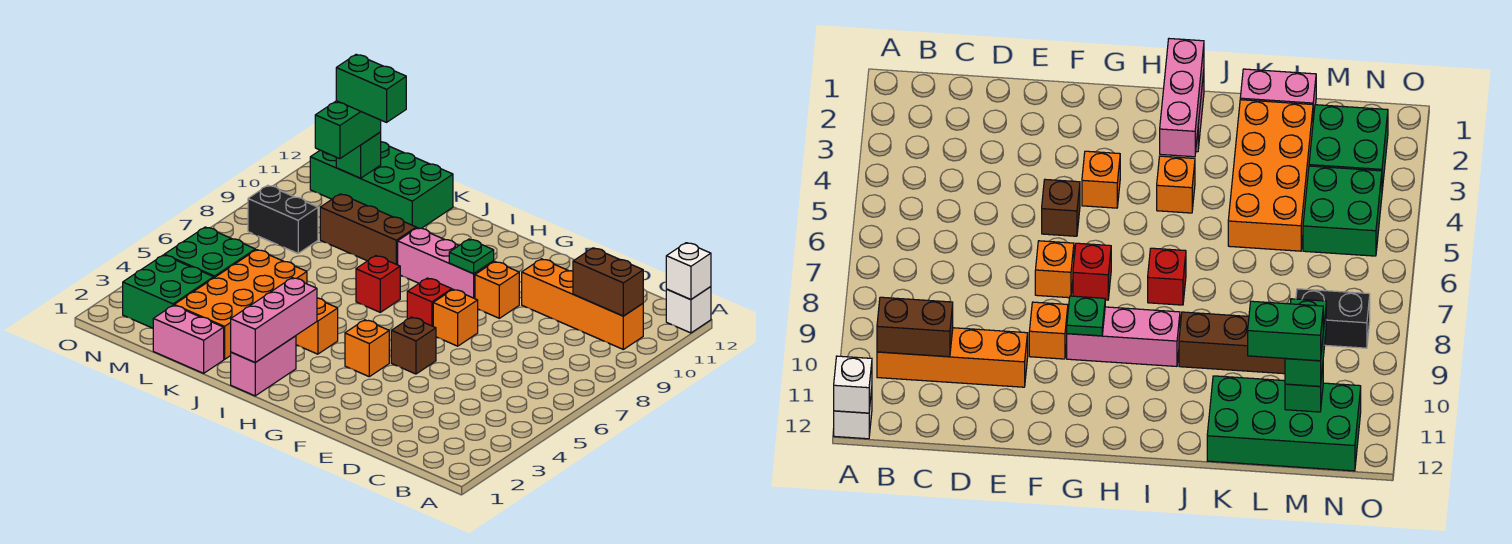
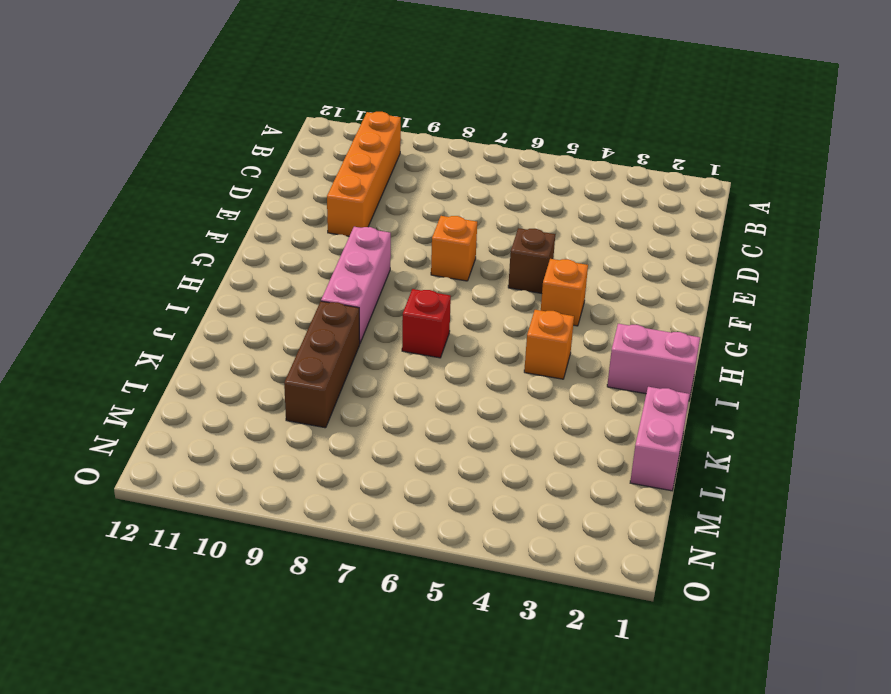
none -> white brick A12 level 1
none -> orange brick F9 level 1
none -> red brick G7 level 1

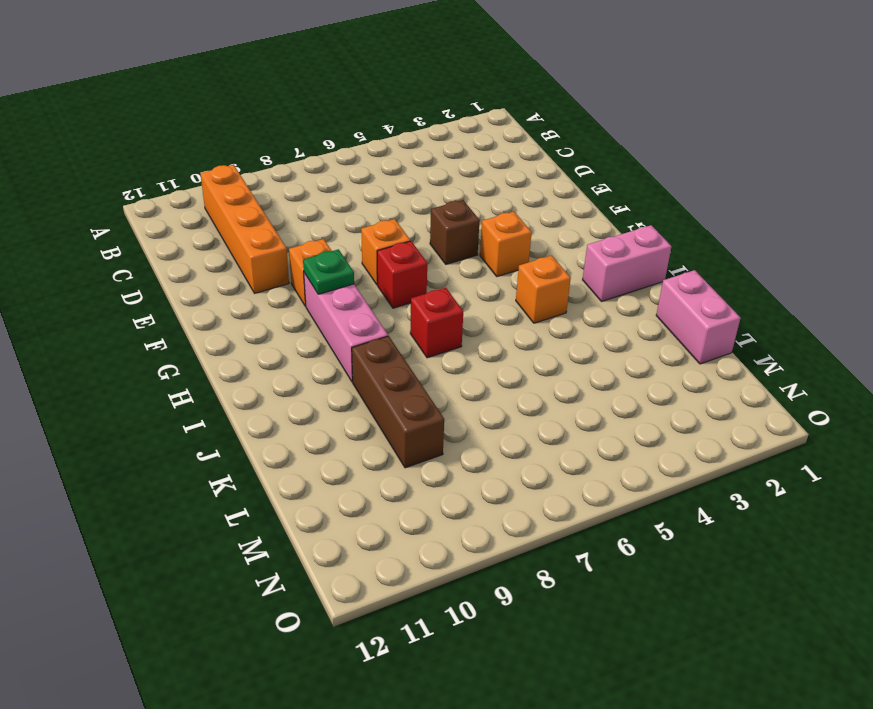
none -> white brick A12 level 1
none -> orange brick K2:L5 level 1
none -> green brick K11:N12 level 1

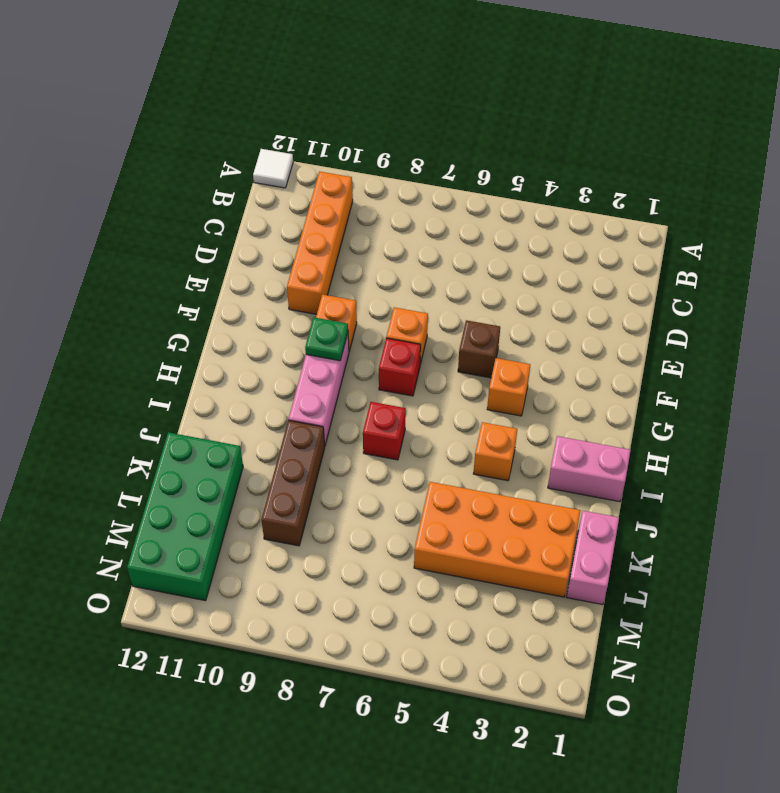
white tile A12 level 1 -> white brick A12 level 1
none -> green brick M2:N3 level 1
none -> green brick M4:N5 level 1
none -> black brick M8:N8 level 1

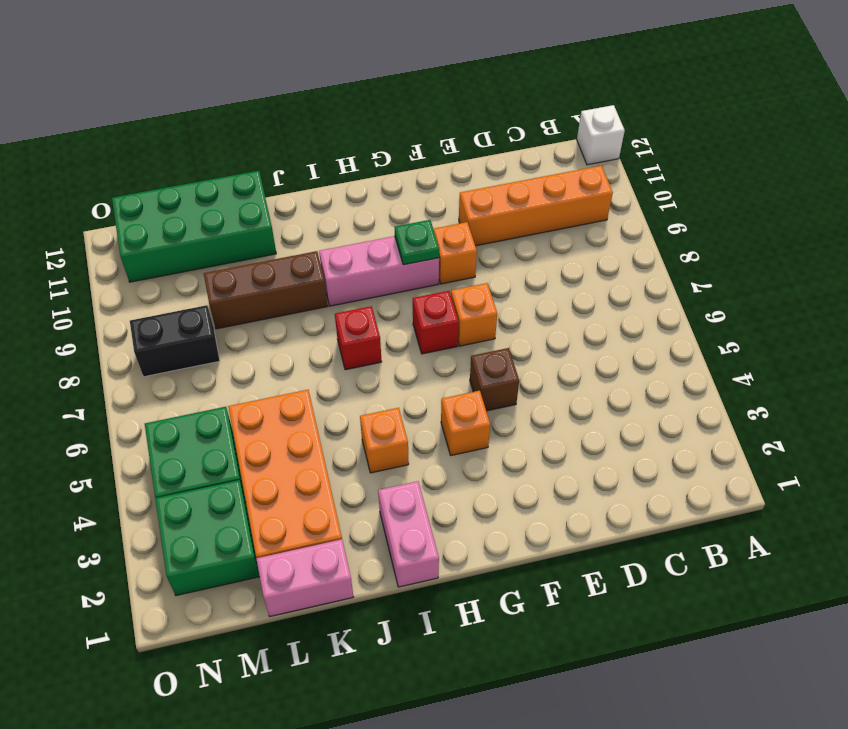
none -> white brick A12 level 2
none -> brown brick B10:C10 level 2
none -> pink brick I1:I3 level 2

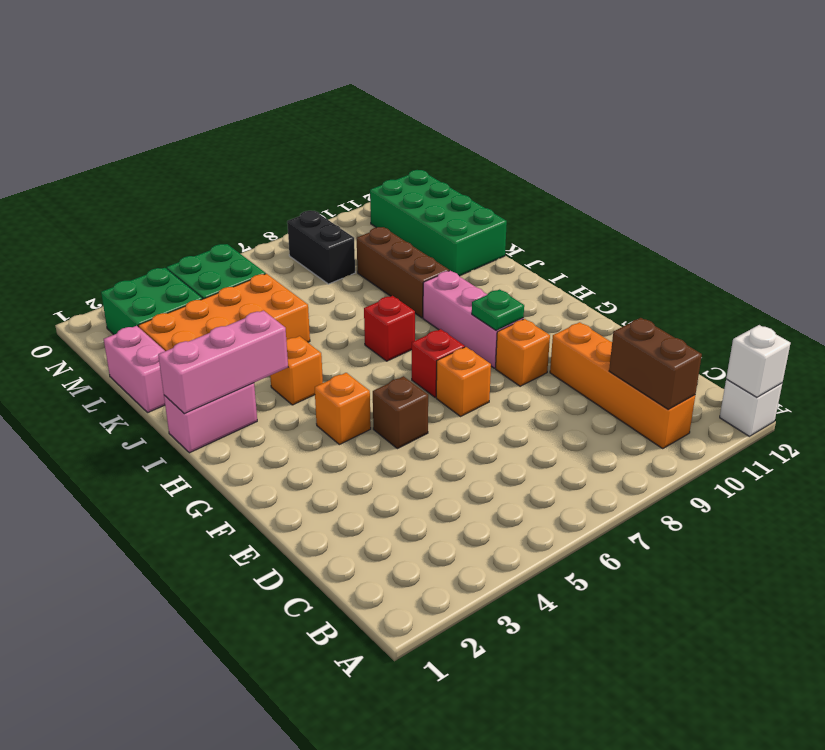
none -> green brick M11 level 2
none -> green brick M10:M11 level 3
none -> green brick L11:M11 level 4

